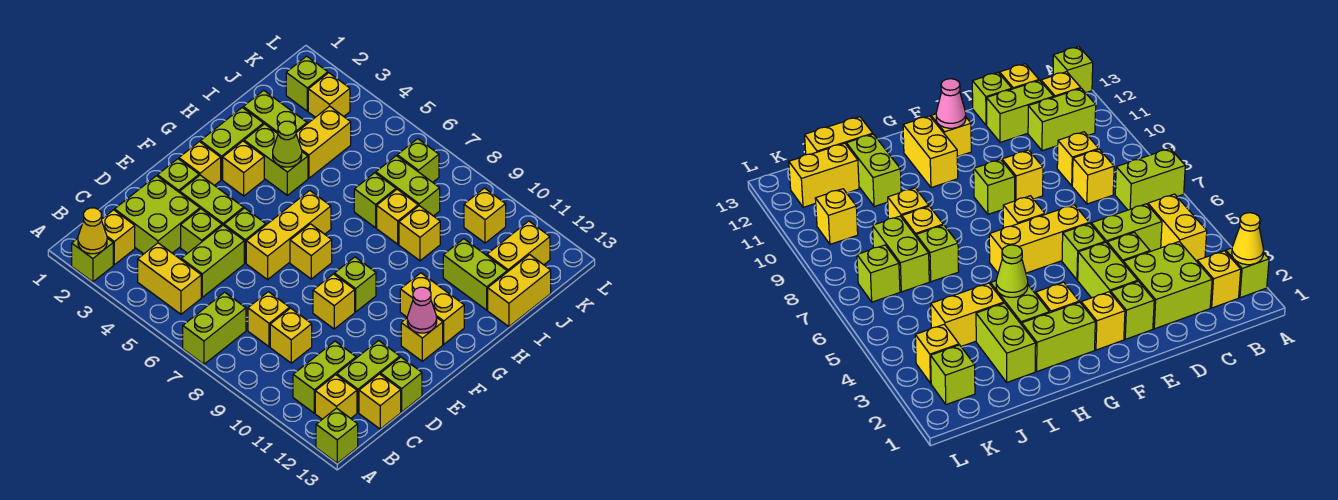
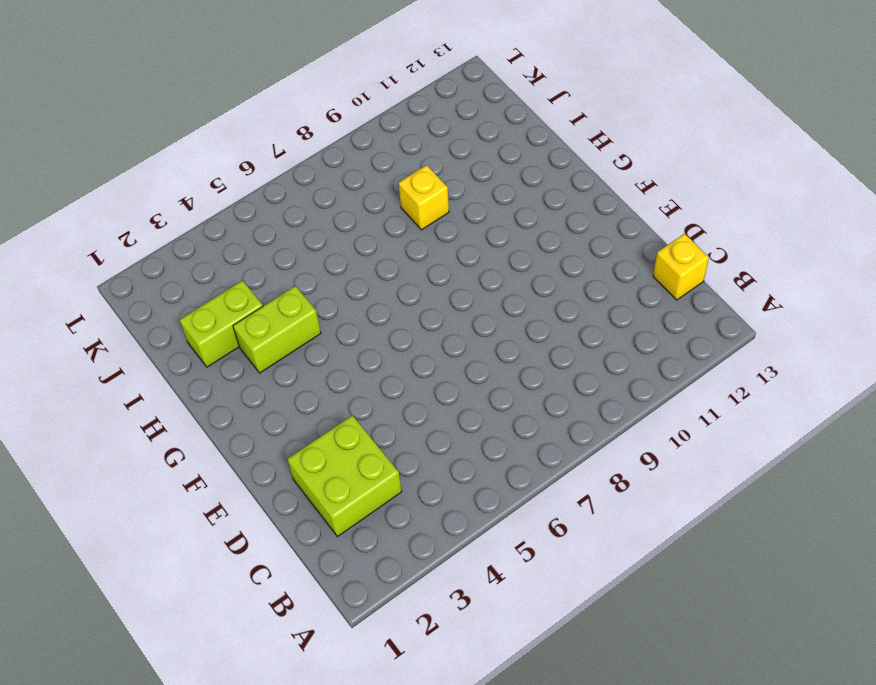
none -> lime brick A2 level 1
none -> lime brick A7:B7 level 1
none -> lime brick A13 level 1
none -> yellow brick B2 level 1

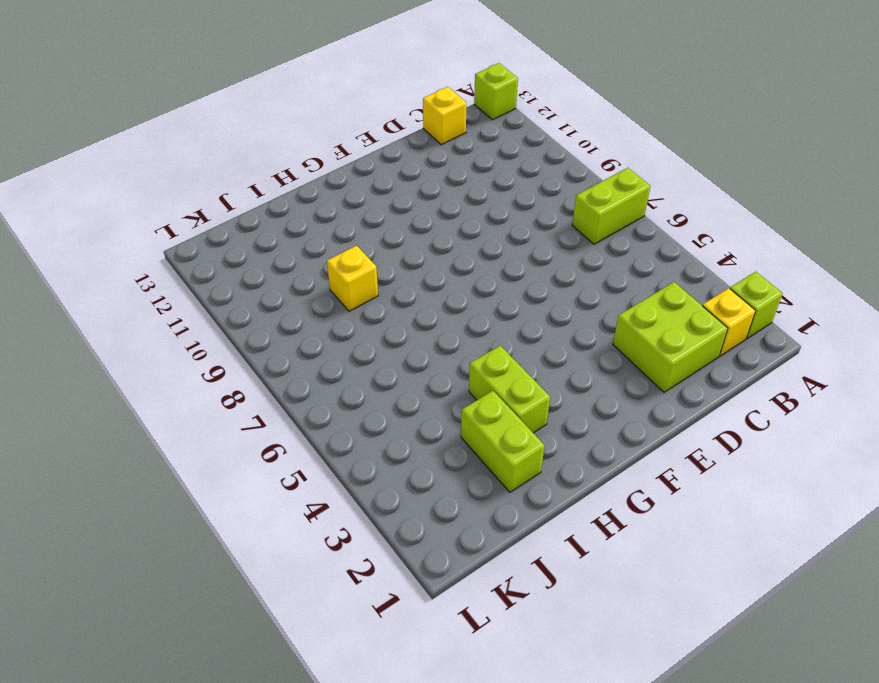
none -> yellow brick B4:B5 level 1
none -> lime brick B11:C11 level 1
none -> yellow brick B12 level 1
none -> lime brick C5:D5 level 1

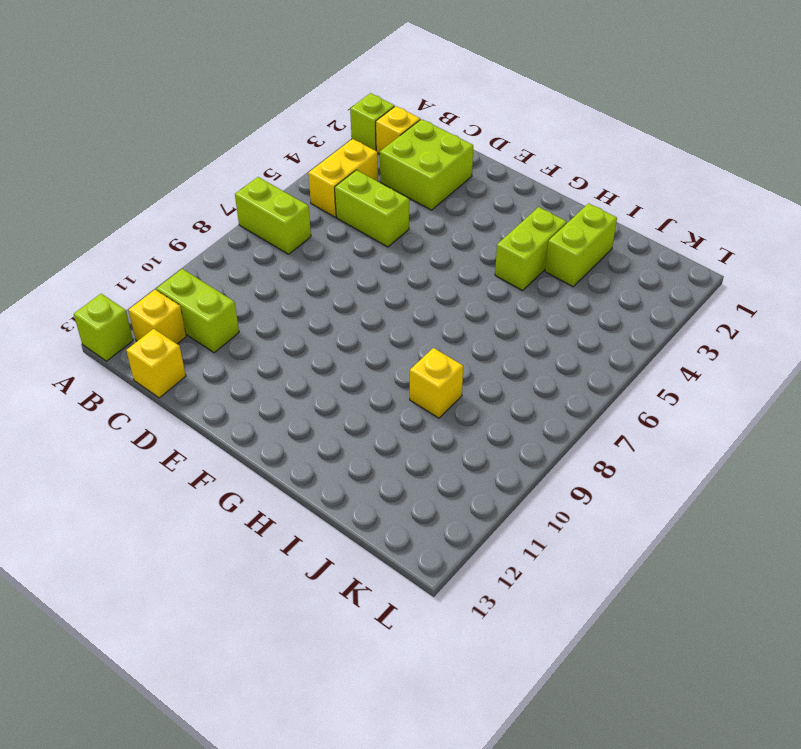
none -> yellow brick C8 level 1
none -> yellow brick C9 level 1
none -> lime brick C12:D12 level 1
none -> lime brick D4 level 1

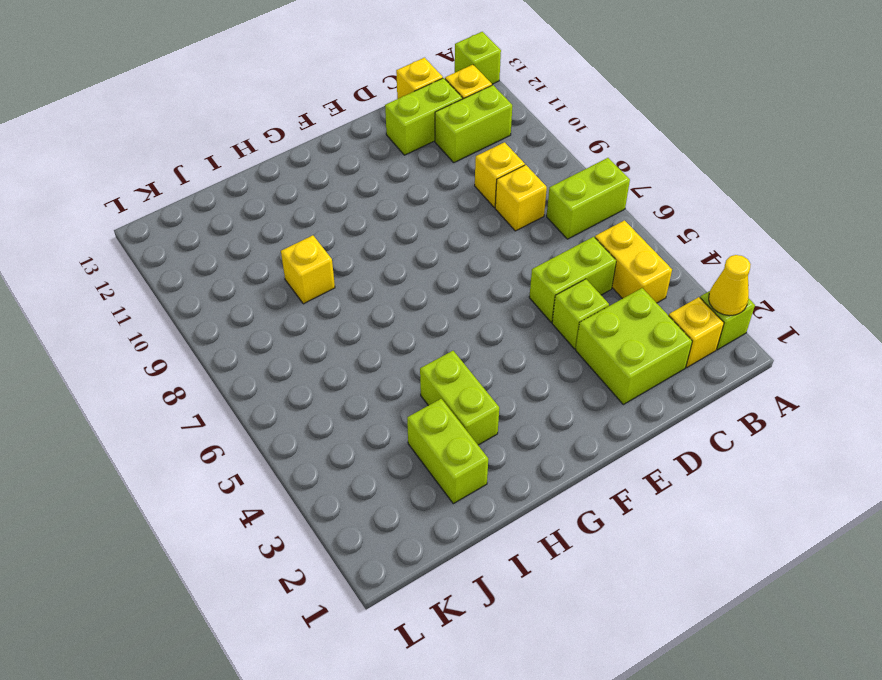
none -> lime brick D13 level 1
none -> lime brick E2 level 1
none -> lime brick E3:E4 level 1
none -> lime brick E5 level 1

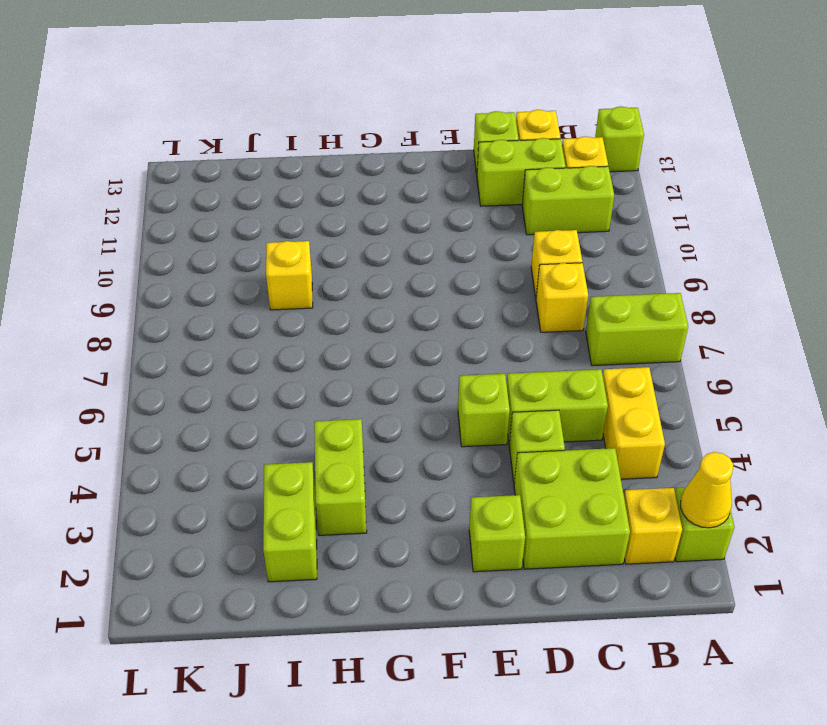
none -> lime brick E3:E4 level 1
none -> yellow brick E6:G6 level 1
none -> yellow brick E9 level 1
none -> yellow brick F2 level 1

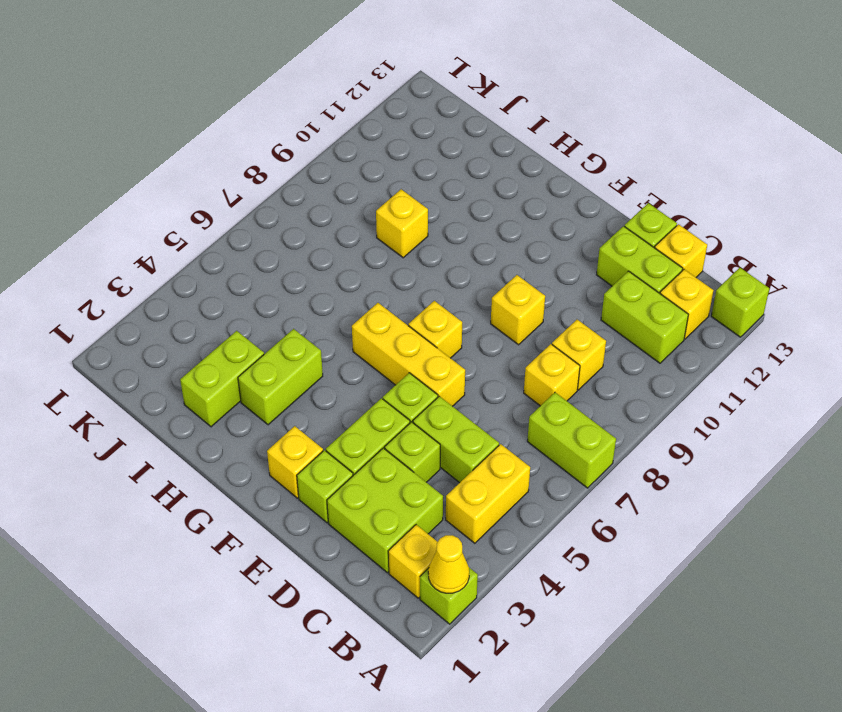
none -> lime brick F9 level 1
none -> yellow brick F12 level 1
none -> lime brick G2:H2 level 1
none -> yellow brick G3 level 1

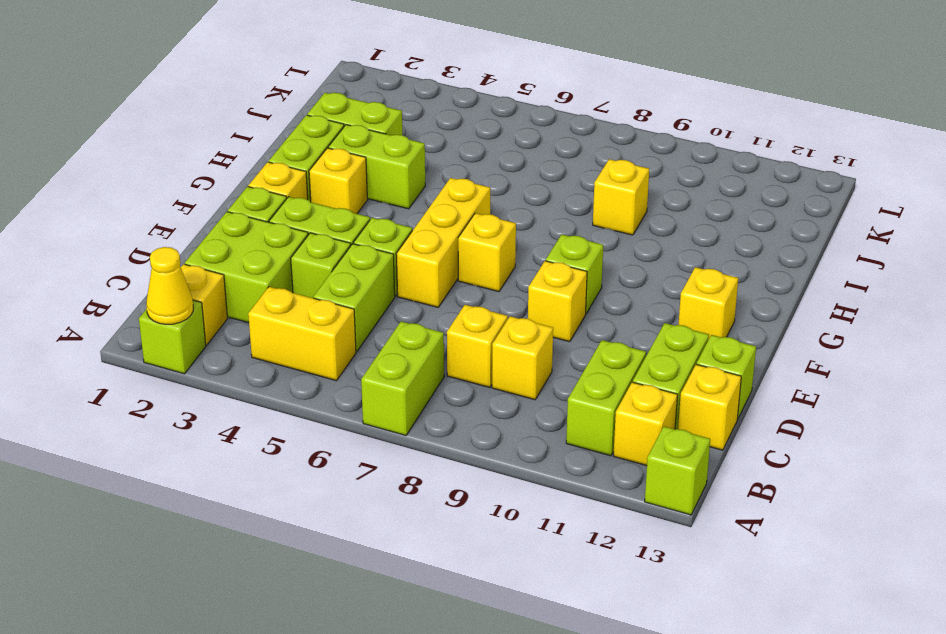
none -> yellow brick G11:G12 level 1
none -> yellow brick I4:J4 level 1
none -> lime brick I7 level 1
none -> yellow brick I8 level 1

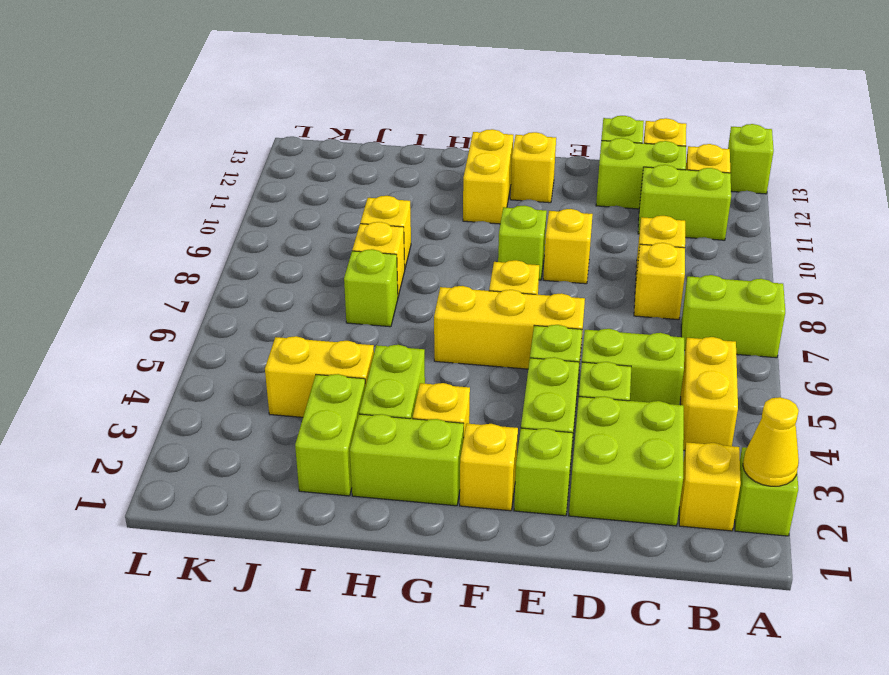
none -> lime brick I11:I12 level 1
none -> yellow brick I13:J13 level 1
none -> lime brick J7:J8 level 1
none -> yellow brick J12:K12 level 1

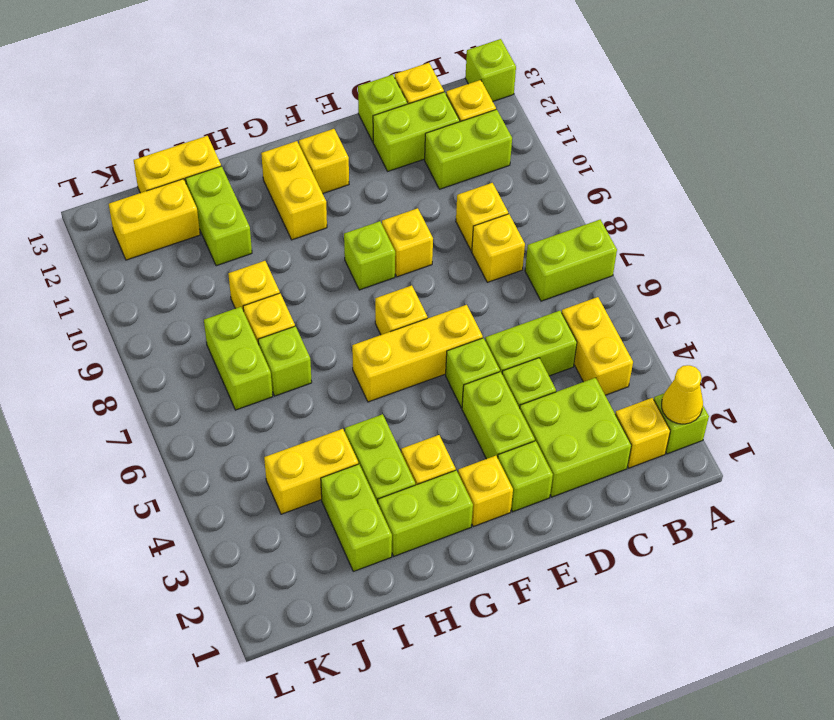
none -> lime brick K2 level 1
none -> yellow brick K3 level 1
none -> lime brick K7 level 1
none -> yellow brick K10 level 1

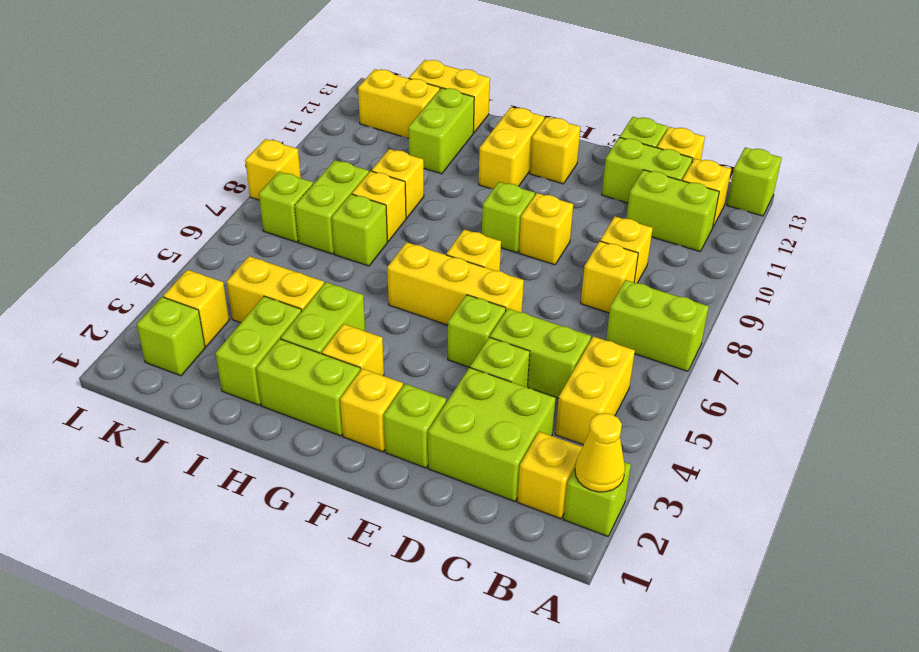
yellow brick L8 level 1 -> yellow brick K10 level 1
none -> lime brick E3:E4 level 1
none -> pink cone F12 level 2
none -> lime cone H4 level 2

